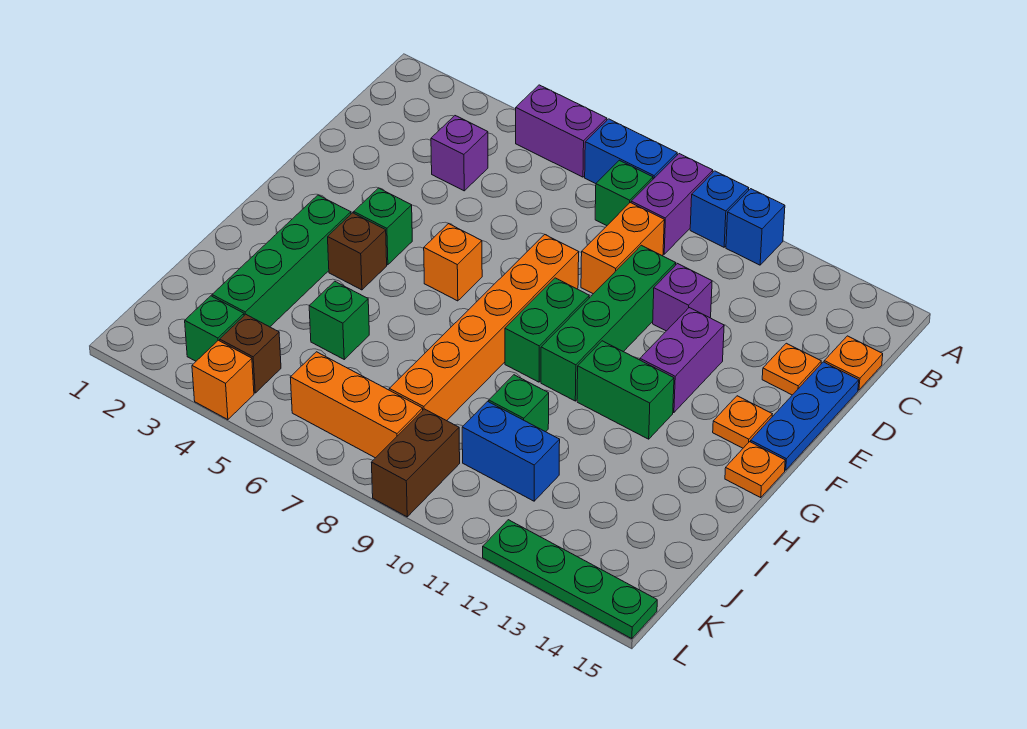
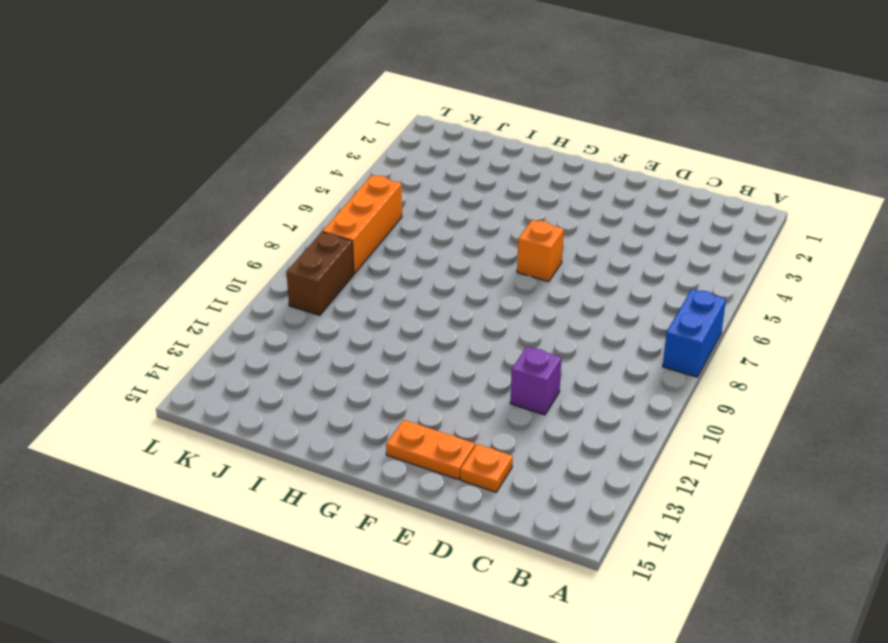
orange plate E14:F14 level 1 -> orange plate F14 level 1
brown brick K9:K10 level 1 -> brown brick K9:L9 level 1
none -> purple brick A5:A6 level 1
none -> purple brick A9:B9 level 1
none -> blue brick A10 level 1
none -> blue brick A11 level 1

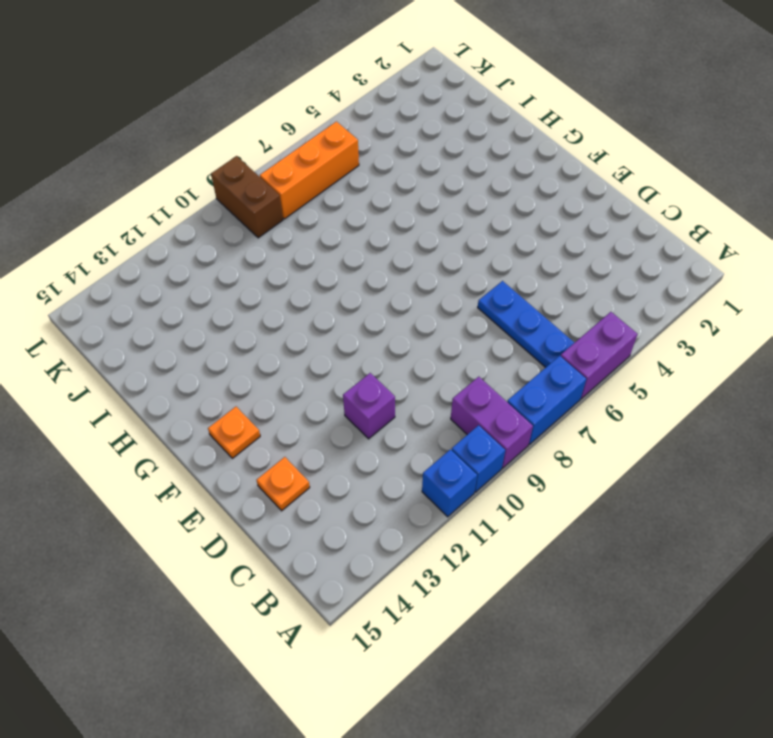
blue plate B6:D6 level 1 -> blue plate D15:F15 level 1
none -> green brick B8 level 1
none -> purple brick C4 level 1
none -> orange brick C9:D9 level 1
none -> orange plate C15 level 1

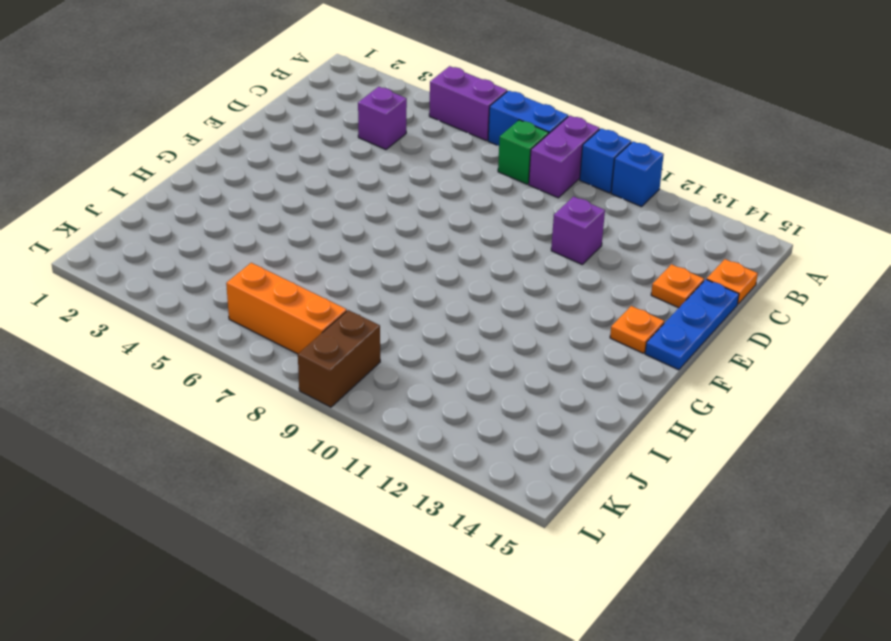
none -> orange brick C9:D9 level 1
none -> green brick D10:G10 level 1
none -> orange brick E8:J8 level 1
none -> purple brick E12:F12 level 1

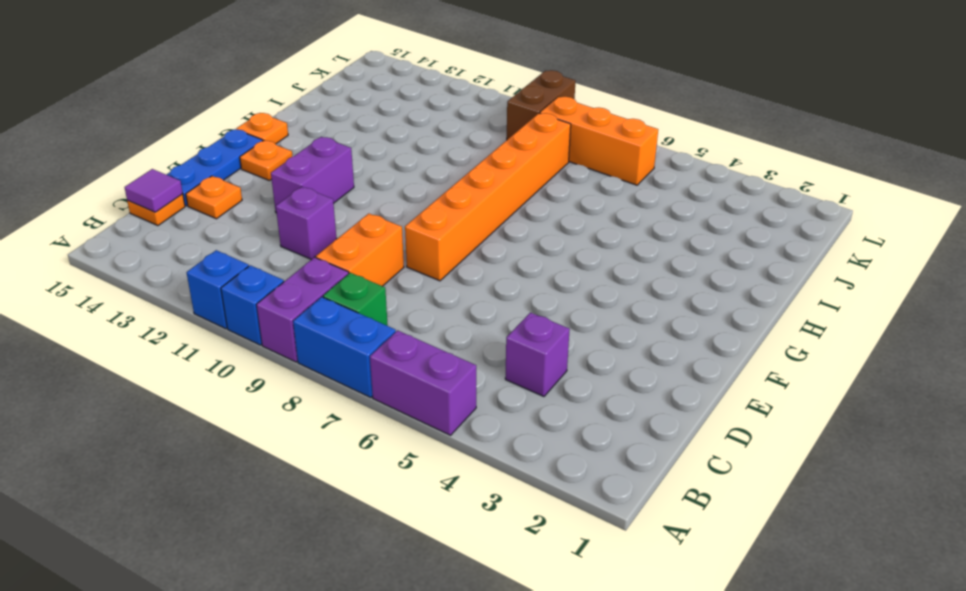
purple tile C15 level 2 -> none
none -> green brick D10:G10 level 1
none -> green brick F4 level 1
none -> orange brick F6 level 1
none -> green brick F9:G9 level 1

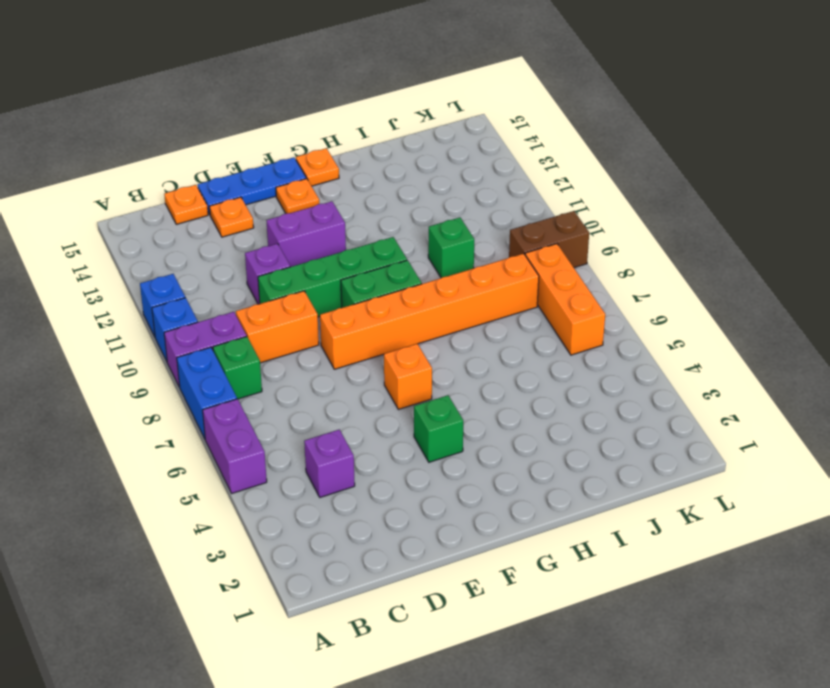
none -> green brick G3:J3 level 1
none -> brown brick G4 level 1
none -> green brick G11:G12 level 1
none -> green brick I5 level 1

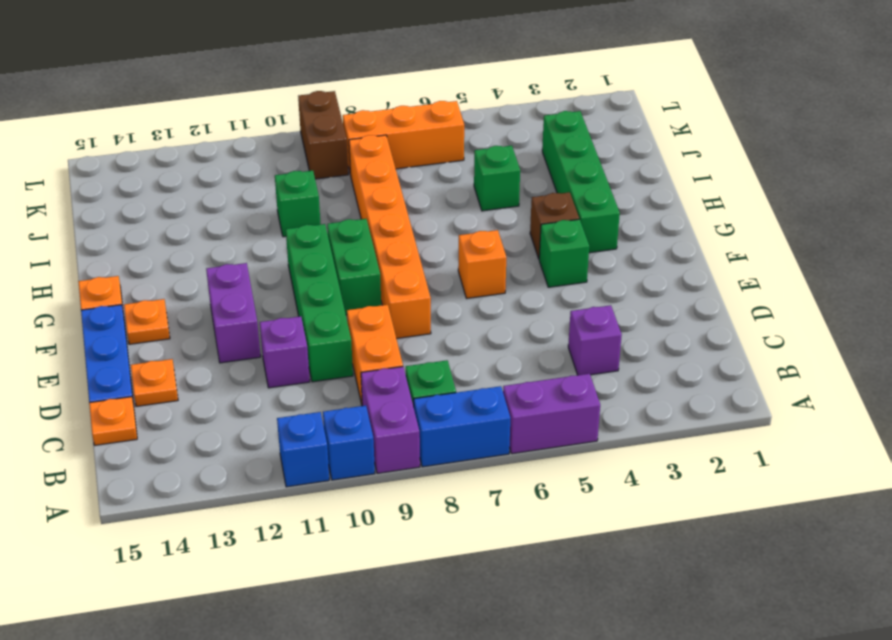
none -> green brick G11:G12 level 1
none -> blue brick J10:J11 level 1
none -> green brick K3 level 1
none -> brown brick K4 level 1

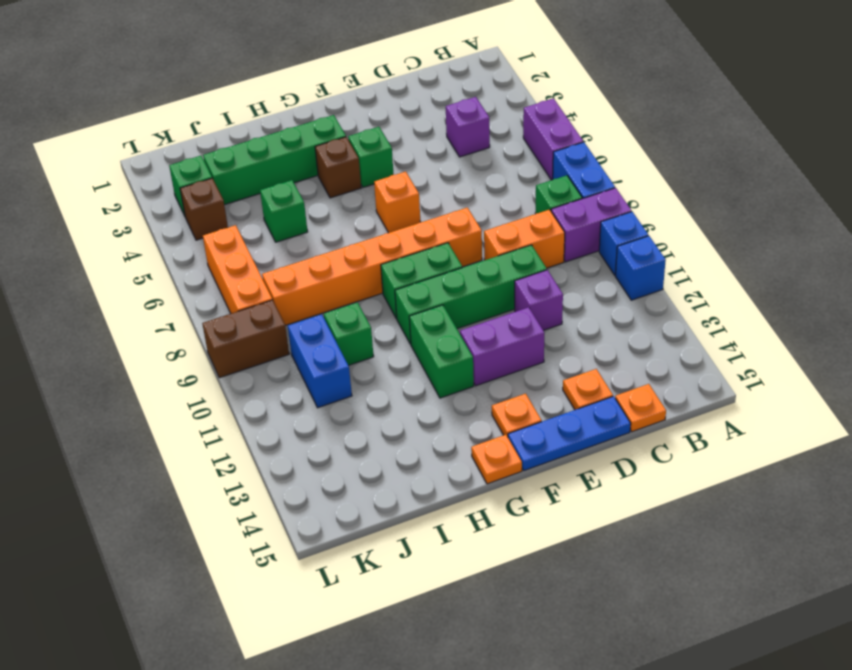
none -> orange brick L4 level 1
none -> green plate L12:L15 level 1

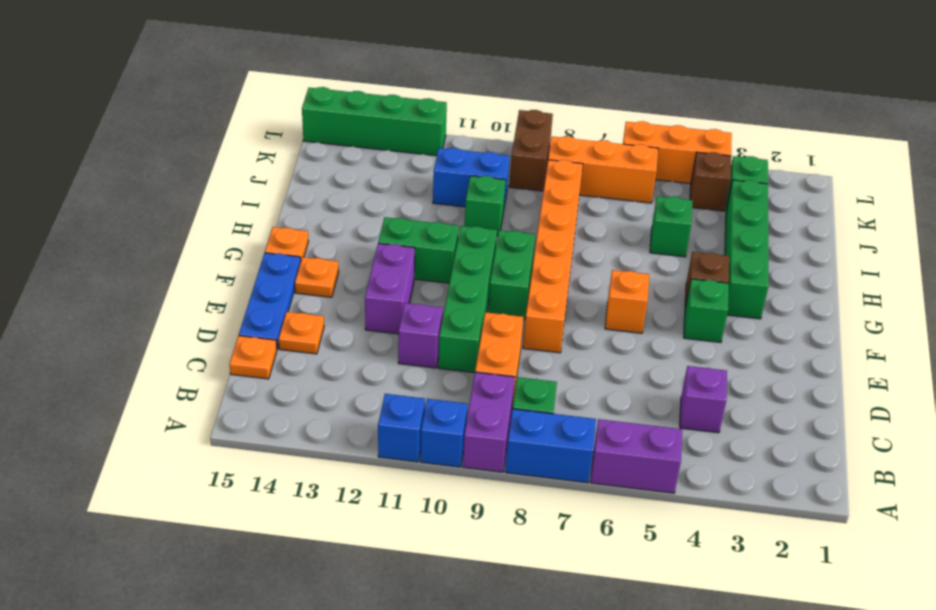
orange brick L4:L6 level 1 -> orange brick L4 level 1
green brick L12:L15 level 1 -> green plate L12:L15 level 1

